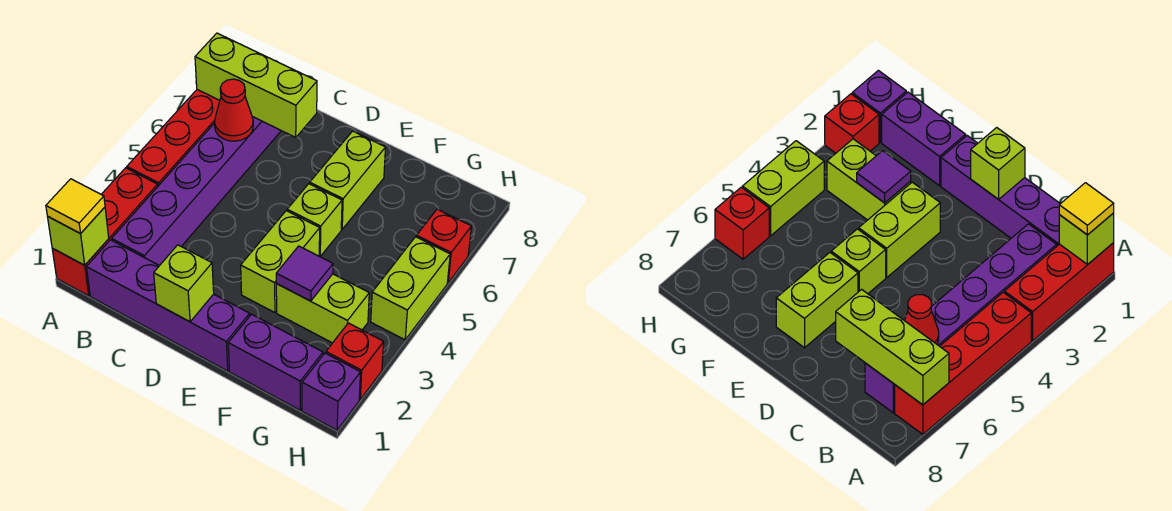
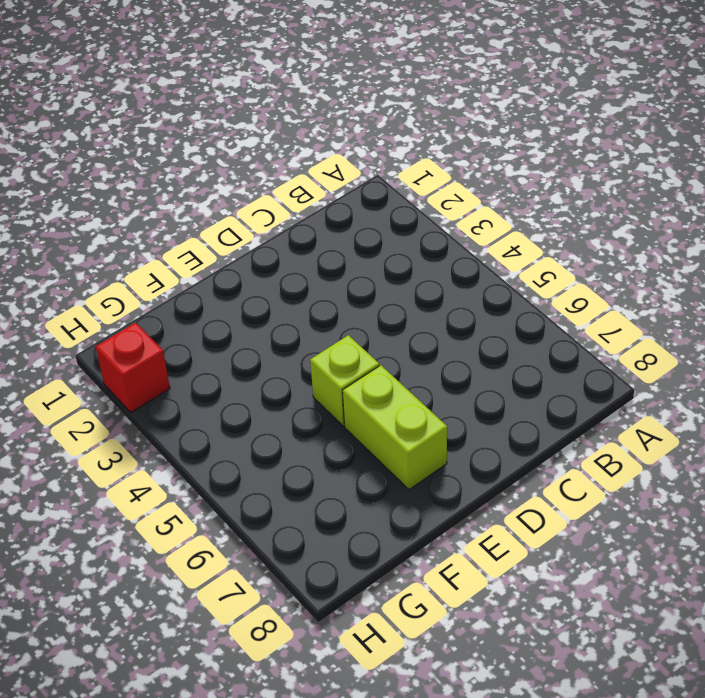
none -> red brick A1:A3 level 1
none -> red brick A4:A7 level 1
none -> purple brick B1:E1 level 1

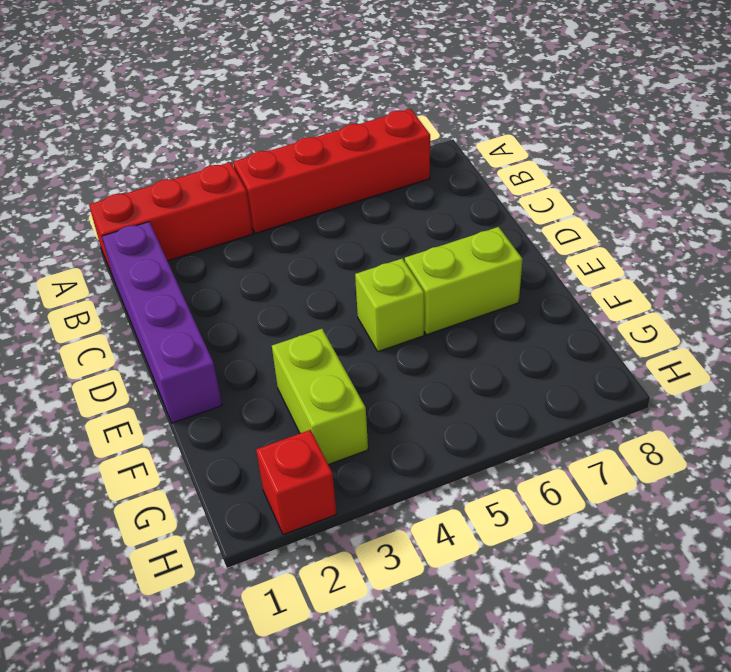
none -> purple brick B2:B7 level 1
none -> lime brick E3:E4 level 1
none -> purple brick F1:G1 level 1

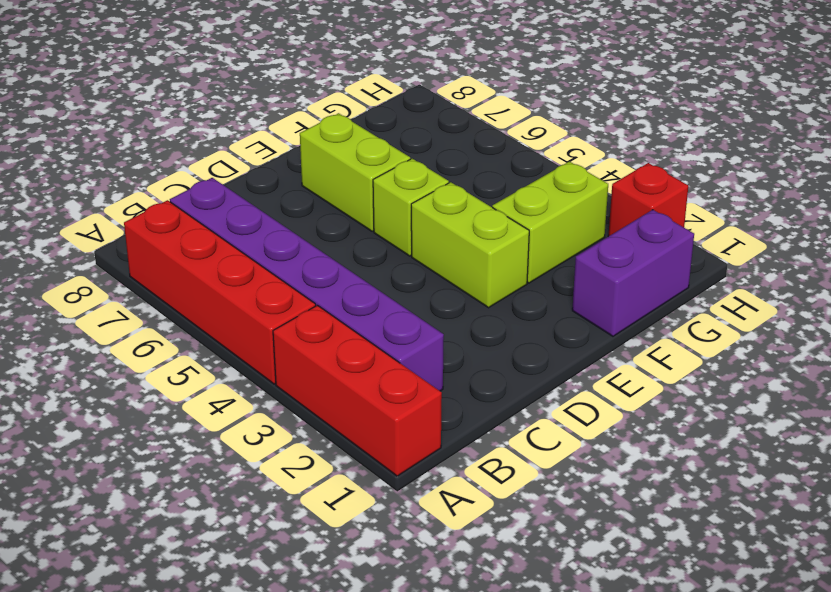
none -> purple brick B1:E1 level 1
none -> purple brick H1 level 1
none -> lime brick H4:H5 level 1

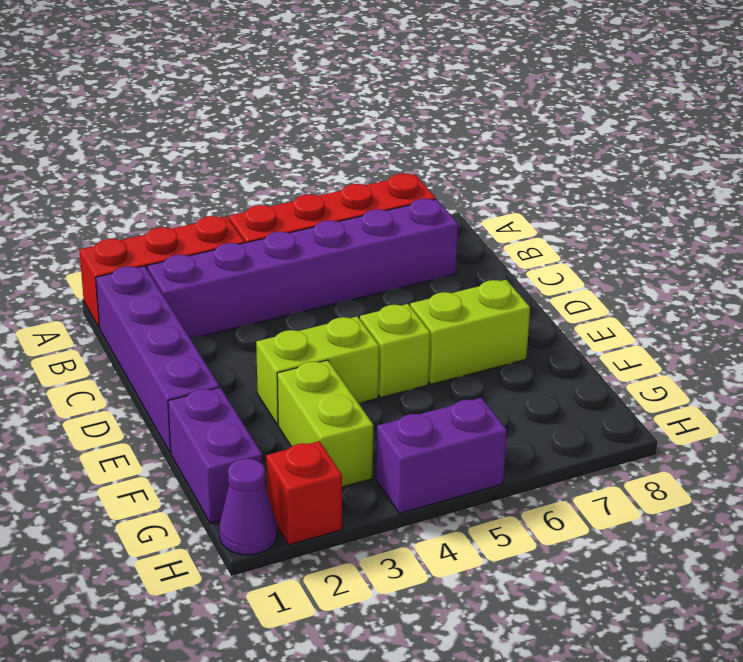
purple cone H1 level 1 -> purple brick H1 level 1
purple brick H4:H5 level 1 -> lime brick H4:H5 level 1
none -> red brick H6 level 1
none -> lime brick A1 level 2
none -> lime brick A7:C7 level 2

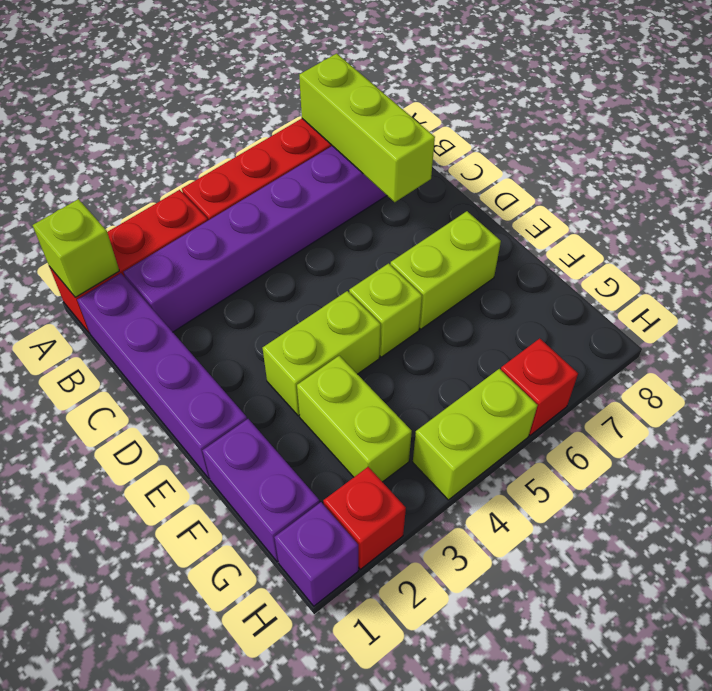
none -> red cone B6 level 2
none -> lime brick D1 level 2
none -> purple tile F3 level 2

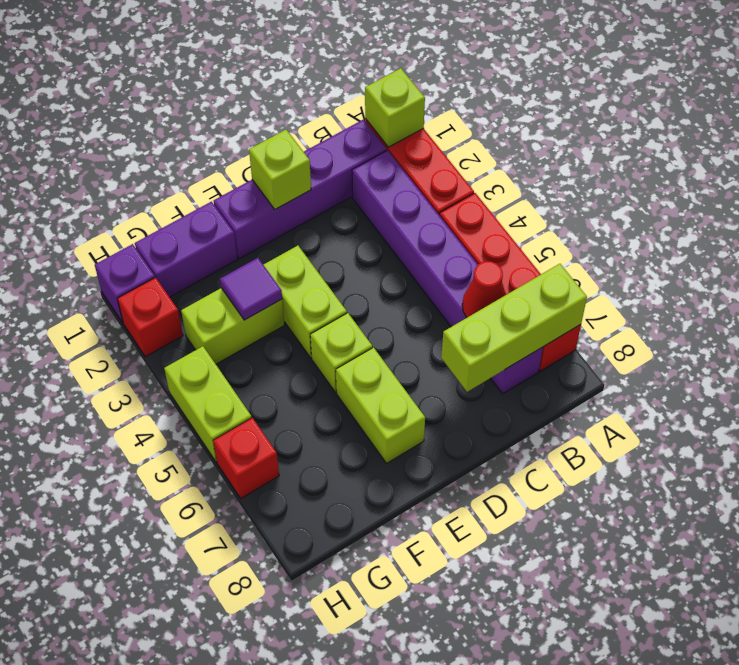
none -> yellow tile A1 level 3

